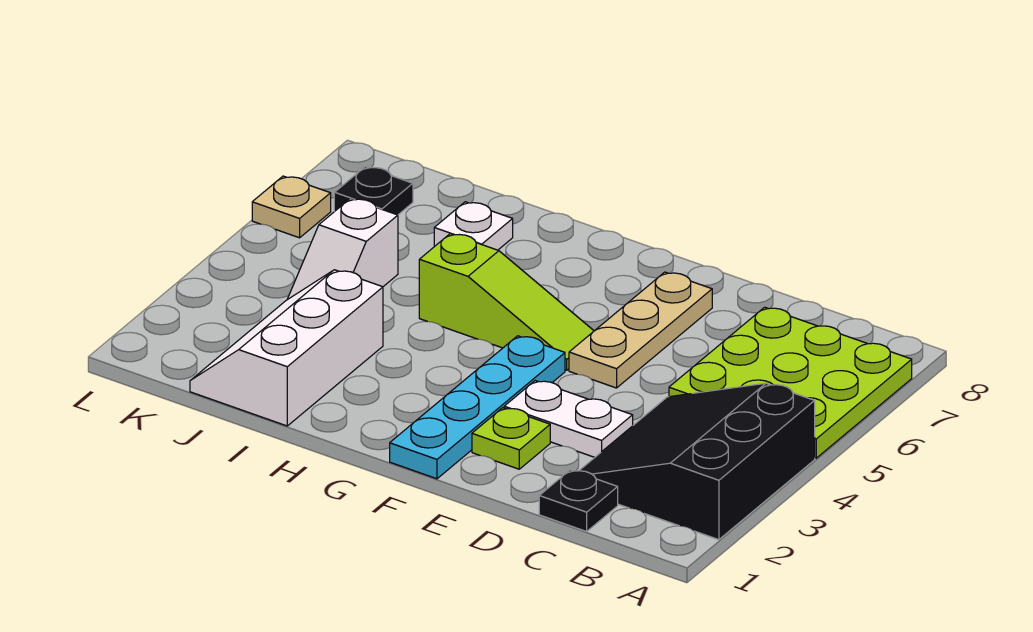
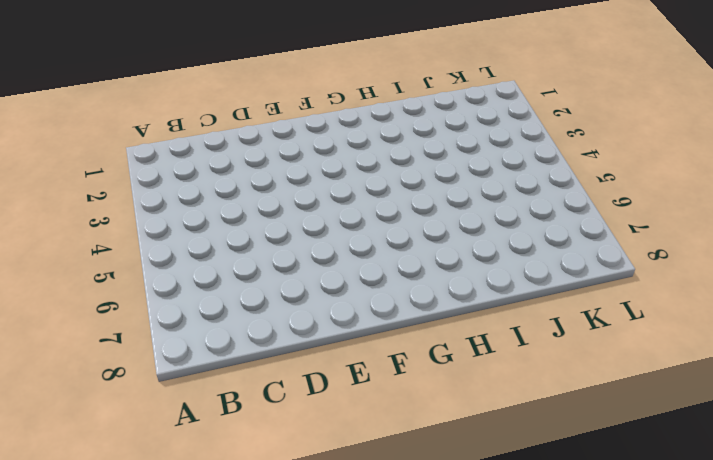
none -> black slope A2:C4 level 1 top A
none -> lime plate A5:C7 level 1
none -> black plate C1 level 1

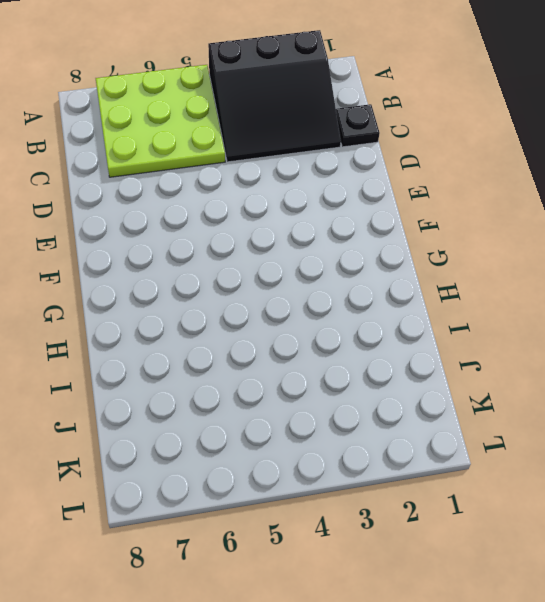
none -> white plate D3:E3 level 1
none -> lime plate E2 level 1
none -> tan plate E5:E7 level 1

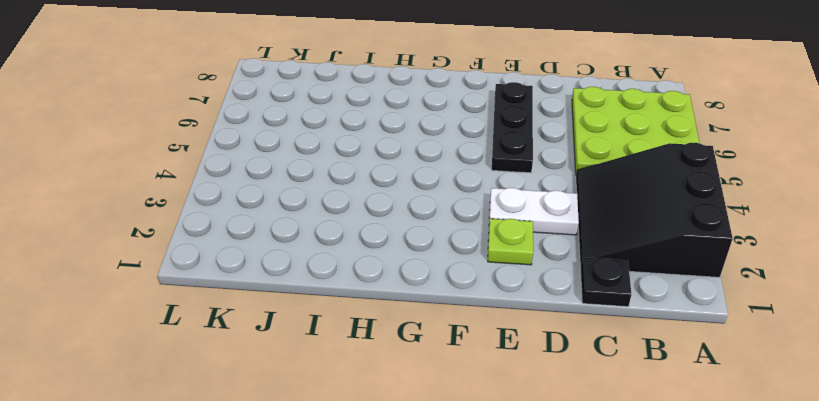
black plate E5:E7 level 1 -> tan plate E5:E7 level 1
none -> cyan plate F1:F4 level 1
none -> lime slope F5:H5 level 1 top H
none -> white slope I1:J3 level 1 top I

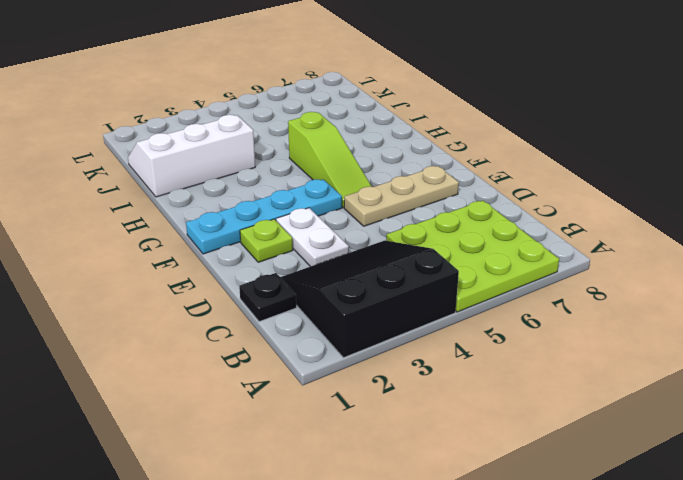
none -> white plate I7 level 1
none -> white slope J4:J5 level 1 top 5
none -> black plate K7 level 1

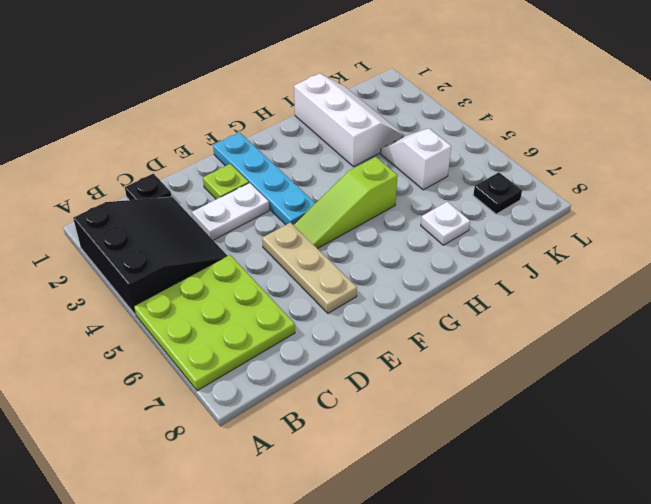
none -> tan plate L6 level 1

